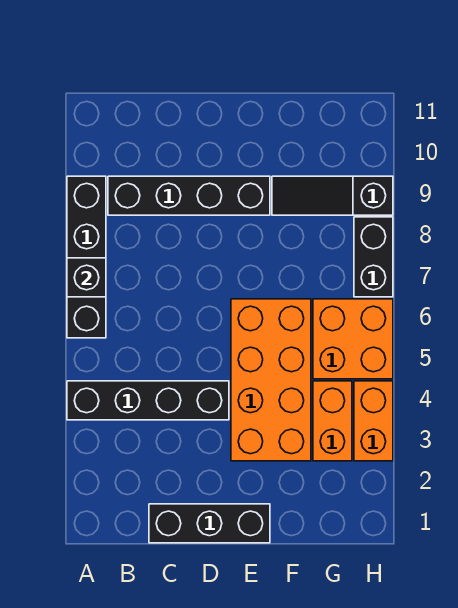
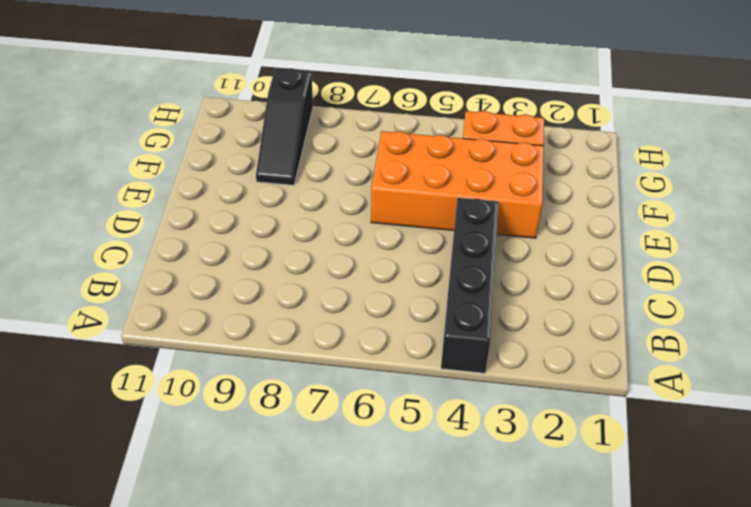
none -> black brick A6:A9 level 1
none -> black brick B9:E9 level 1

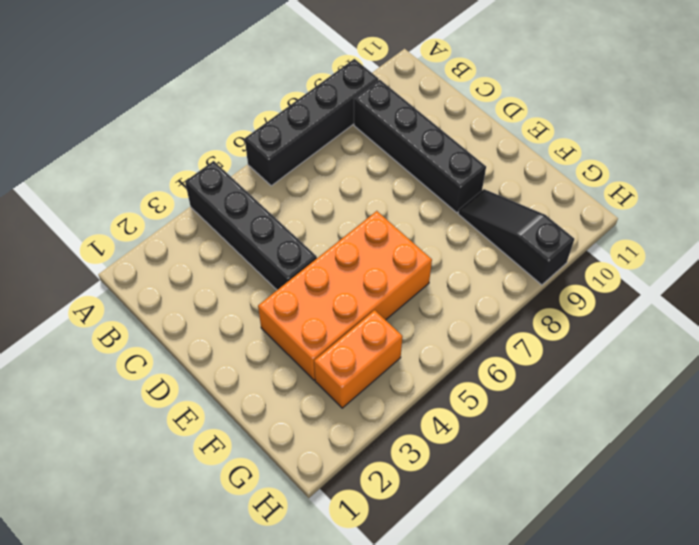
none -> black brick C1:E1 level 1
none -> orange brick G5:H6 level 1

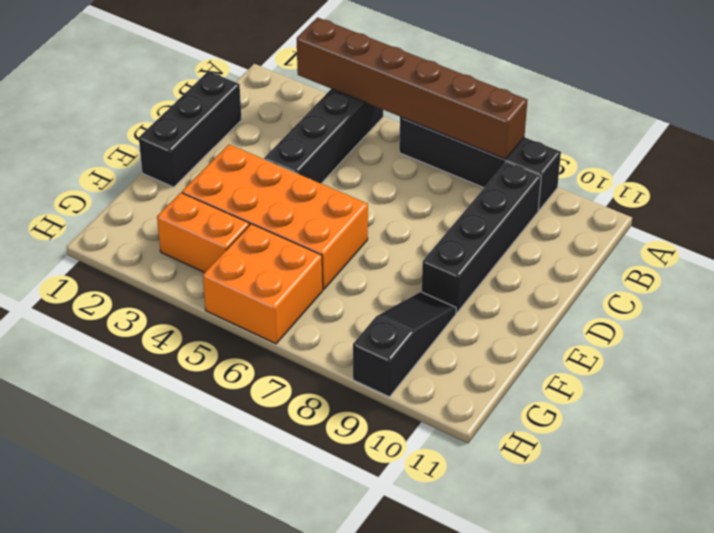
brown brick A3:A8 level 2 -> black brick A7 level 2
none -> orange brick H3:H4 level 1
none -> black brick H7:H8 level 1

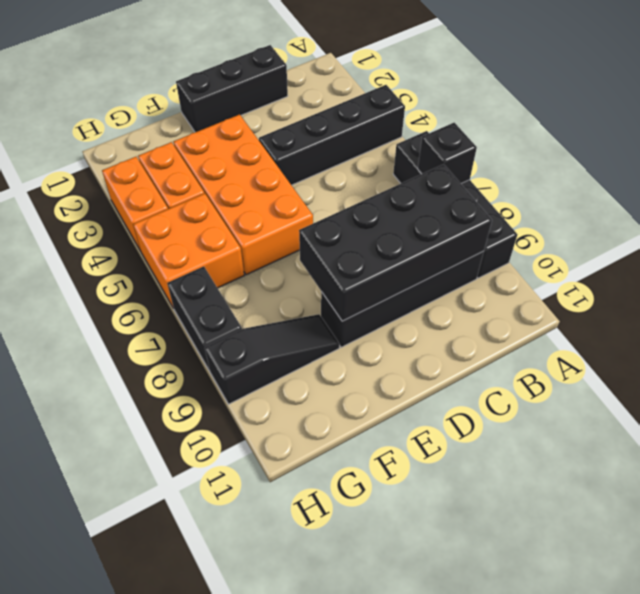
black brick B8:E9 level 2 -> none

